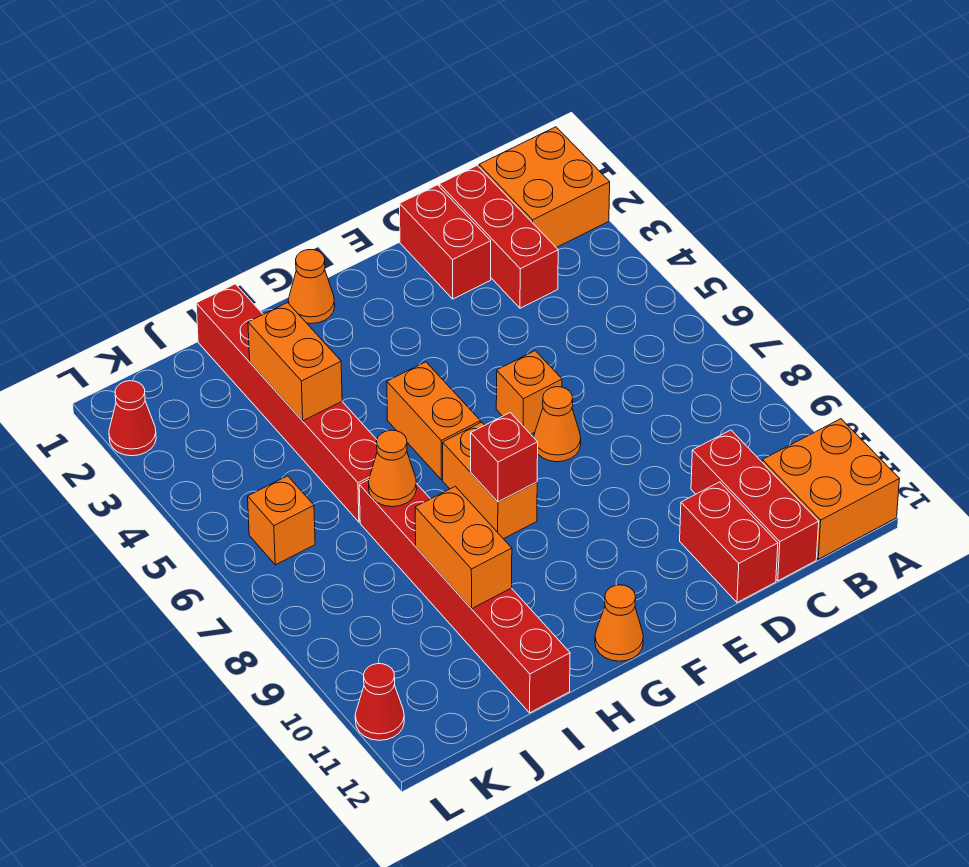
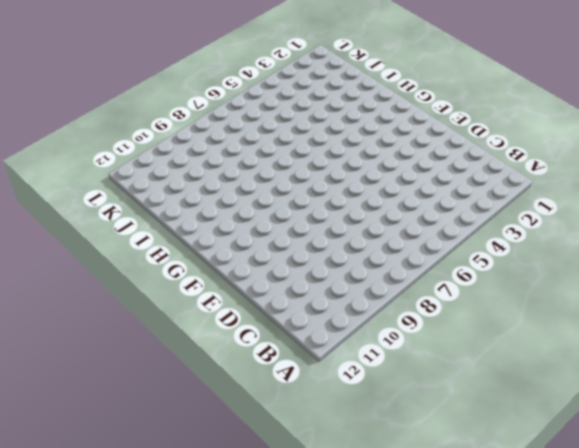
none -> orange brick A1:B2 level 1
none -> orange brick A11:B12 level 1
none -> red brick C1:C3 level 1

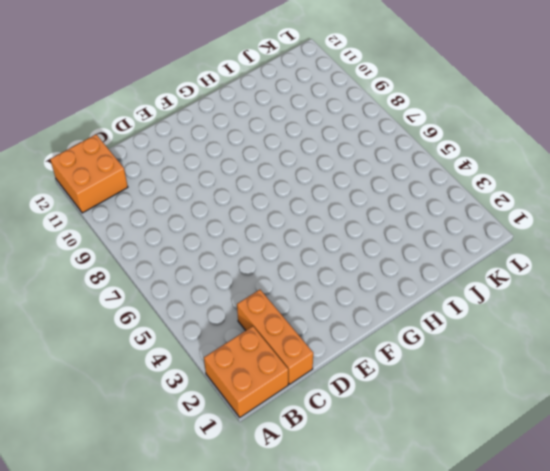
orange brick C1:C3 level 1 -> red brick C1:C3 level 1
none -> red brick C10:C12 level 1
none -> red brick D1:D2 level 1
none -> red brick D11:D12 level 1

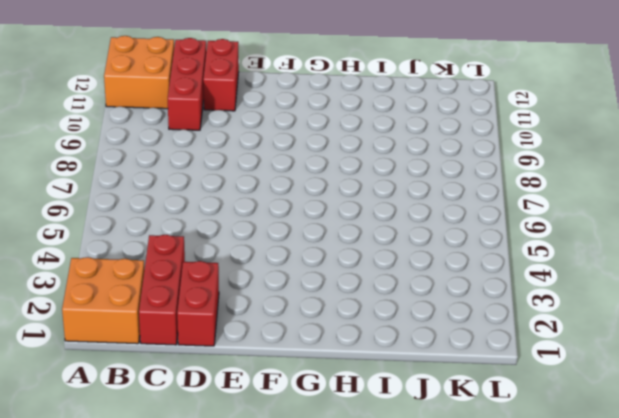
none -> orange brick E6 level 1
none -> orange cone E7 level 1
none -> orange cone G1 level 1

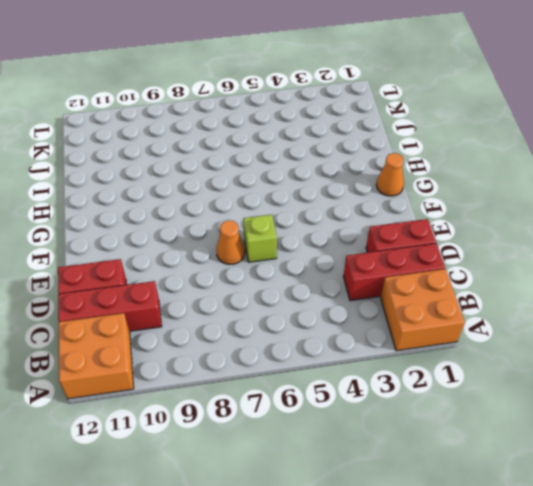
lime brick E6 level 1 -> orange brick E6 level 1
none -> orange brick G5:G6 level 1
none -> orange brick G7:G8 level 1
none -> orange cone G12 level 1

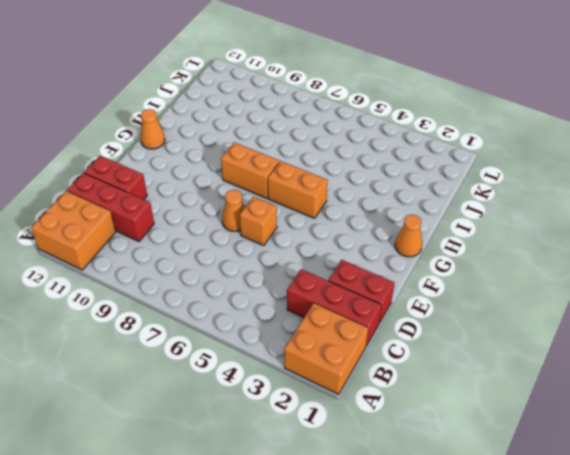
none -> red brick I1:I6 level 1
none -> red brick I7:I12 level 1
none -> orange brick K6 level 1

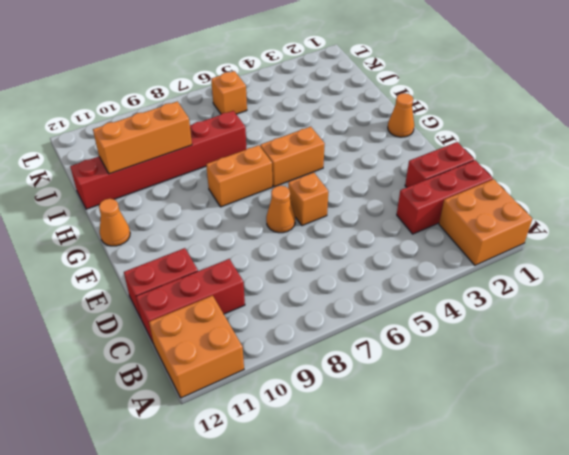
orange brick I9:I11 level 2 -> orange brick I9:I10 level 2
none -> red brick I1:I6 level 1
none -> red cone L2 level 1
none -> red cone L11 level 1

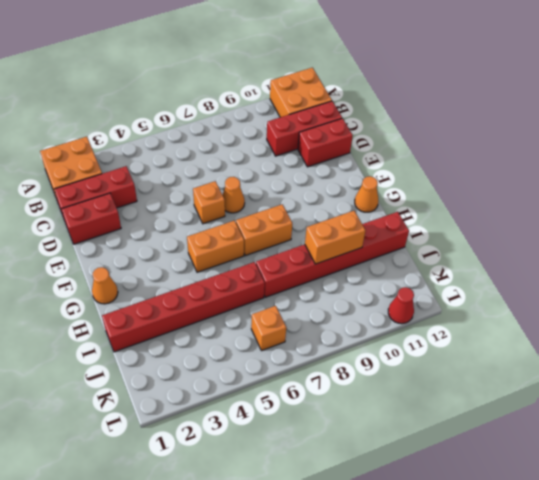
none -> red cone L2 level 1
none -> red brick G8 level 2
none -> orange brick I3:I4 level 2

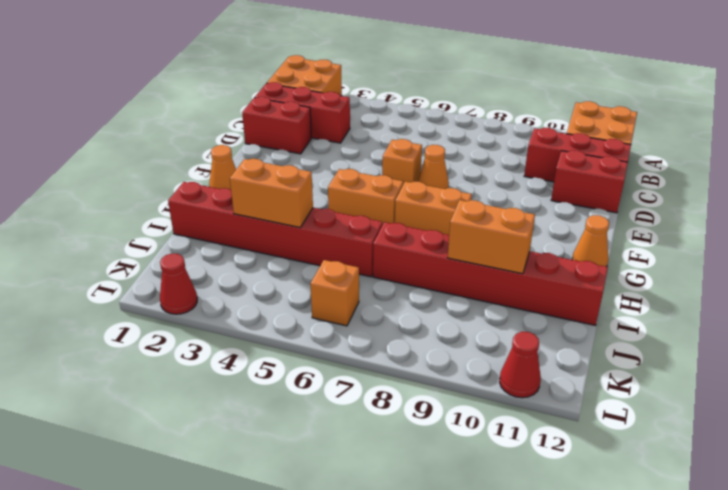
none -> red brick G8 level 2
none -> orange cone I7 level 2

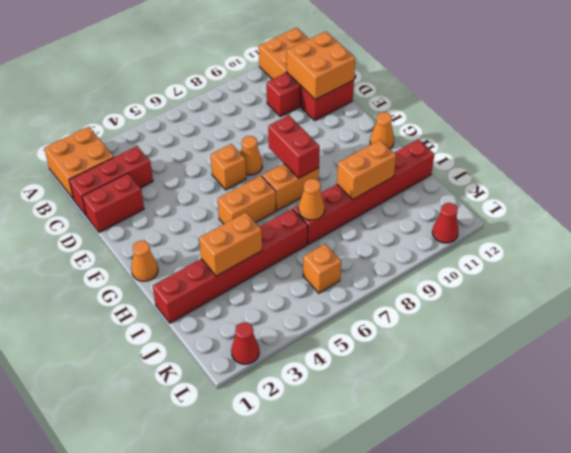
orange brick C11:D12 level 2 -> none
red brick F8:G8 level 2 -> red brick G8 level 2

